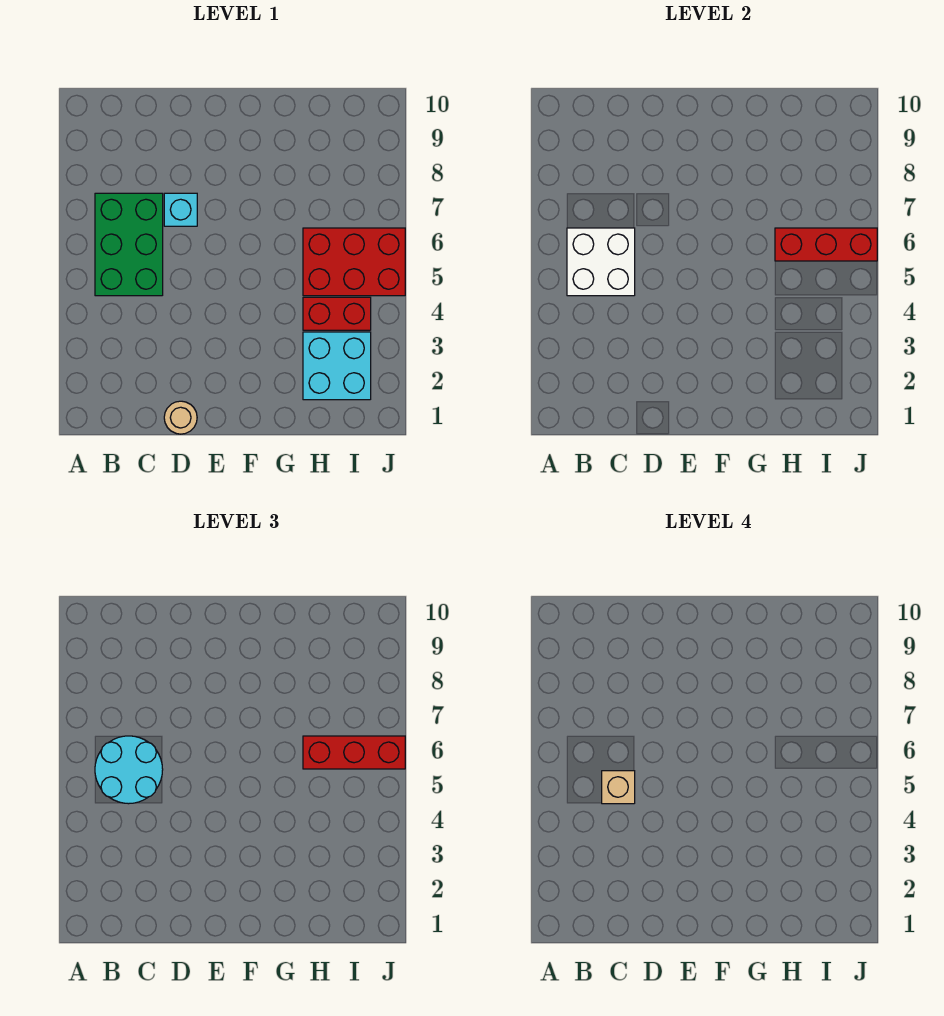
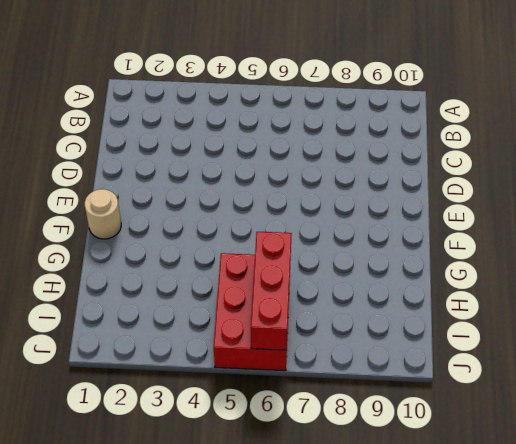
tan round brick F1 level 1 -> tan round brick D1 level 1
none -> green brick B5:C7 level 1
none -> cyan brick D7 level 1

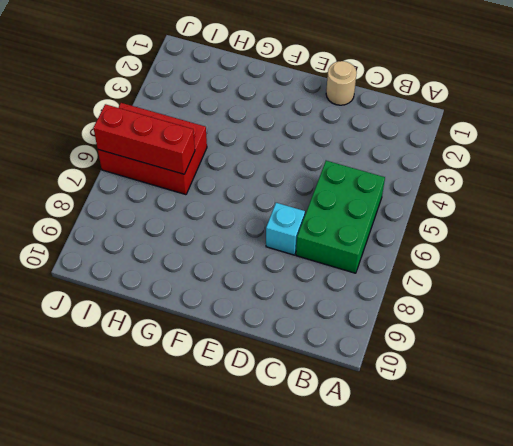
none -> cyan brick H2:I3 level 1
none -> red brick H4:I4 level 1

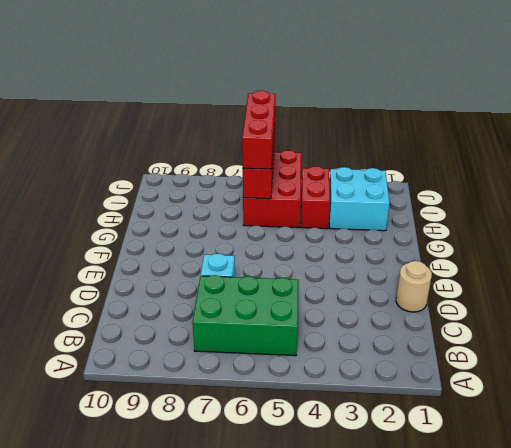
none -> white brick B5:C6 level 2
none -> cyan round brick B5:C6 level 3

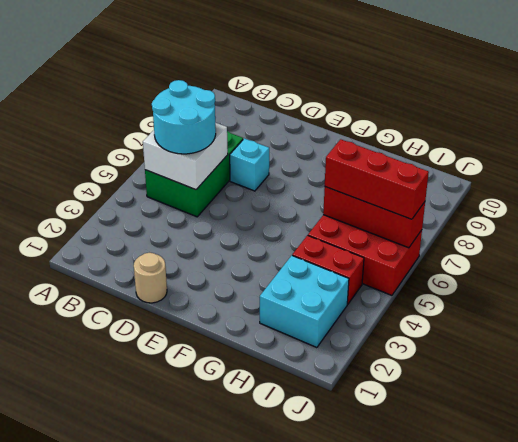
none -> tan brick C5 level 4

